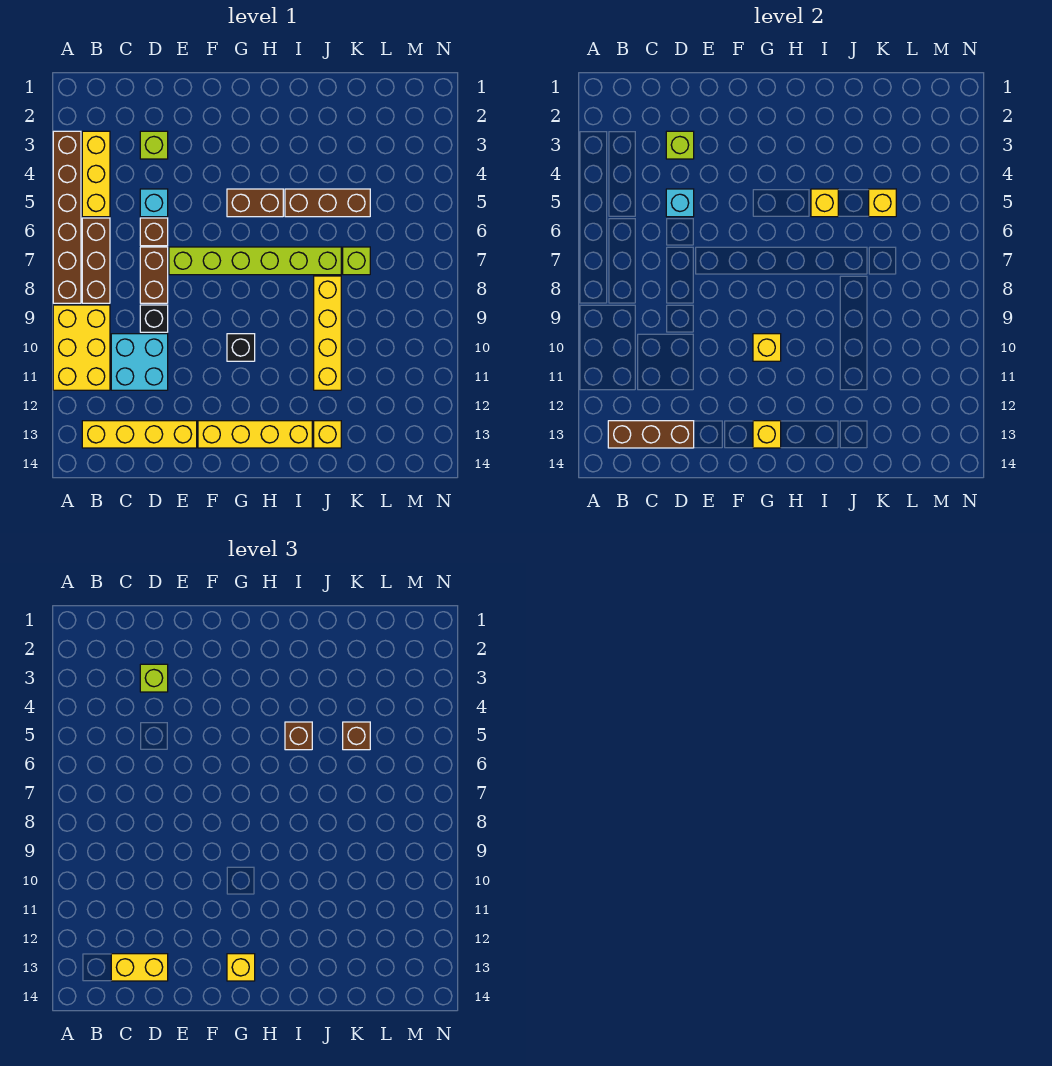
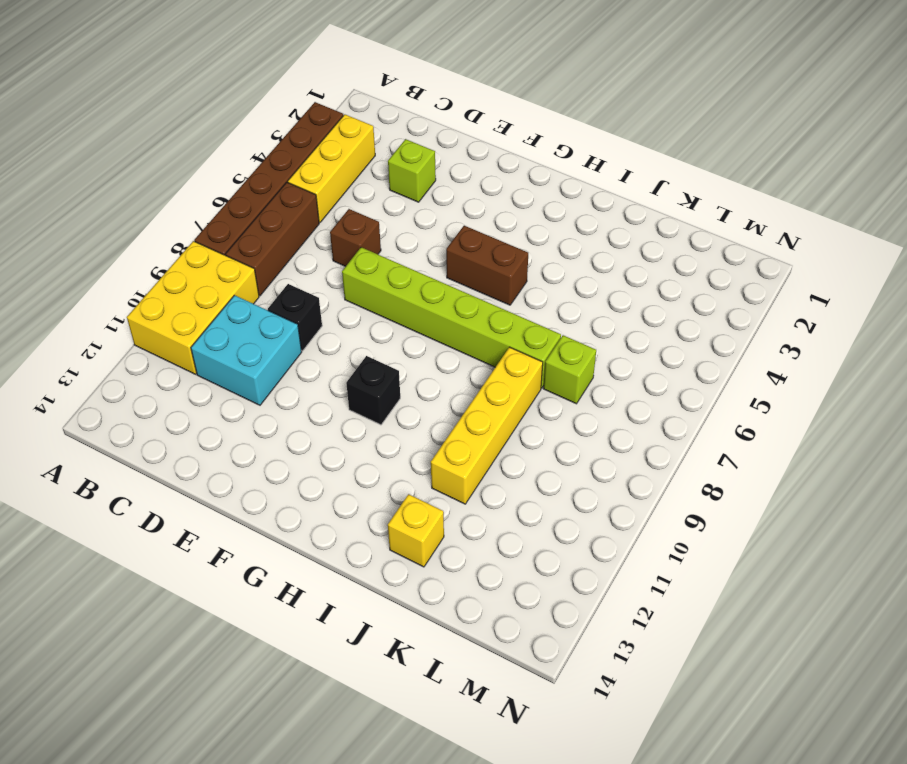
none -> yellow brick B13:E13 level 1
none -> cyan brick D5 level 1
none -> brown brick D7:D8 level 1
none -> yellow brick F13:I13 level 1

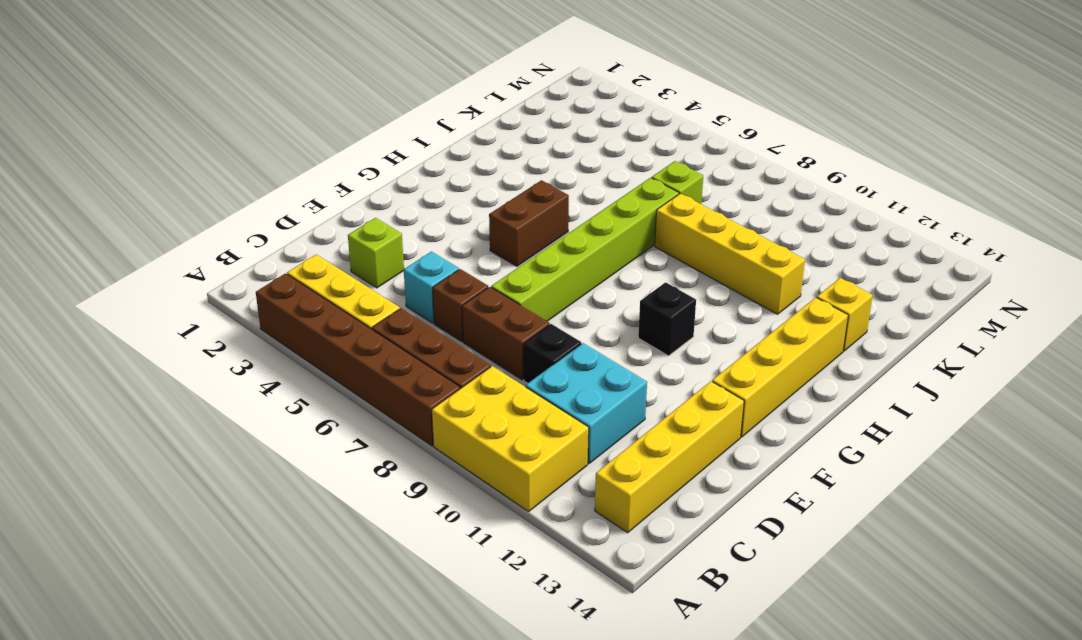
none -> brown brick I5:K5 level 1
none -> brown brick B13:D13 level 2
none -> lime brick D3 level 2
none -> cyan brick D5 level 2

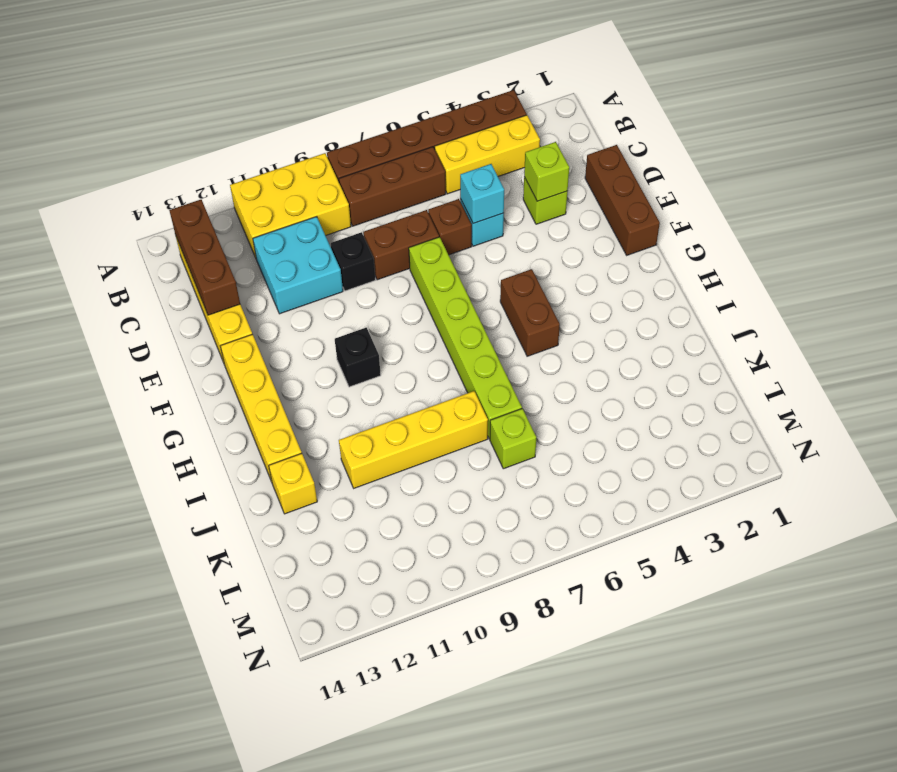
brown brick D1:F1 level 1 -> brown brick I5:K5 level 1
none -> yellow brick G10 level 2
none -> yellow brick G13 level 2
none -> yellow brick I5 level 2
none -> yellow brick K5 level 2

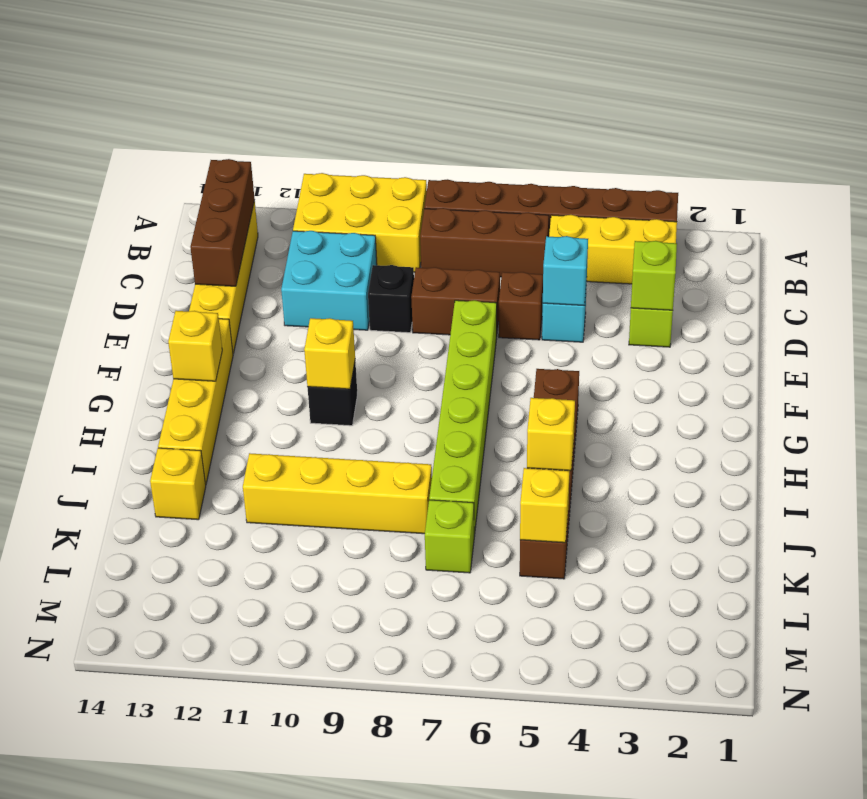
none -> yellow brick C13:D13 level 3
none -> lime brick D3 level 3
none -> yellow brick G13 level 3
none -> brown brick I5 level 3

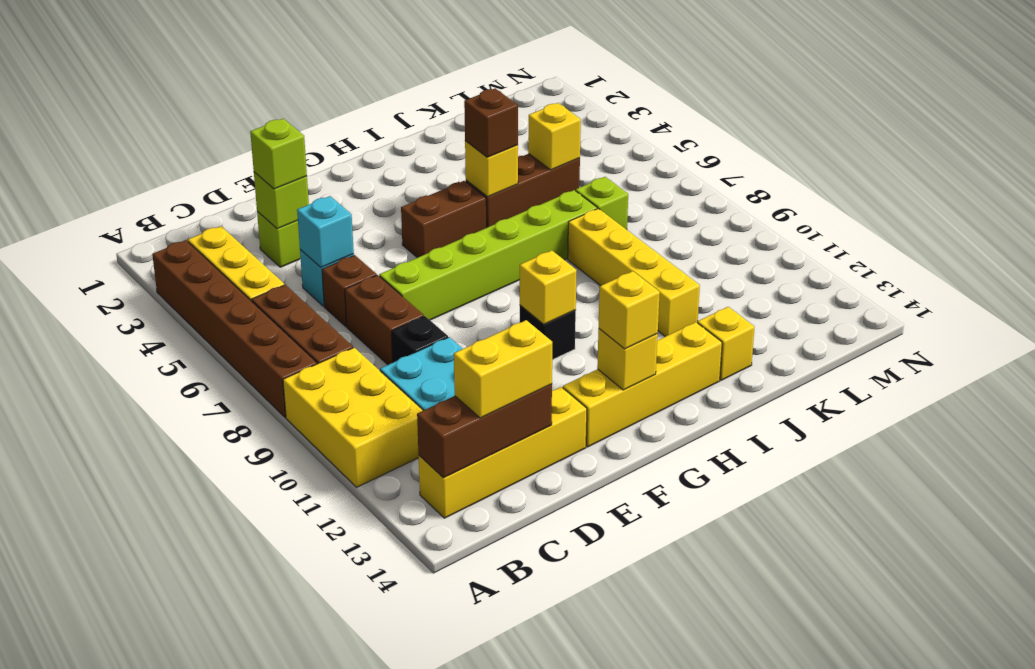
none -> brown brick K5 level 3

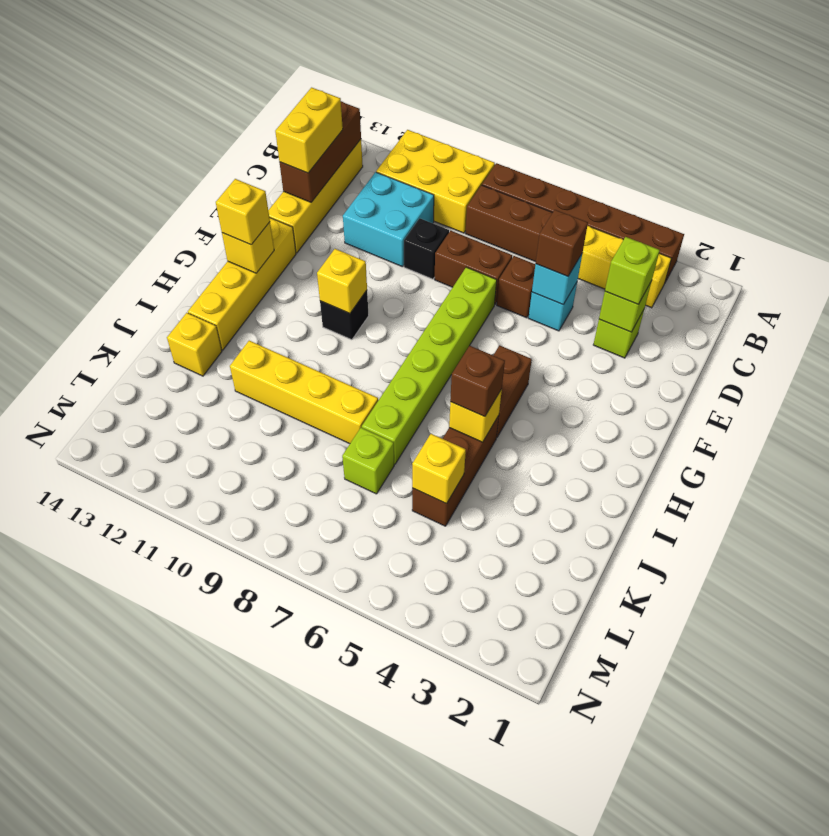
brown brick D5 level 3 -> brown brick K5 level 3

